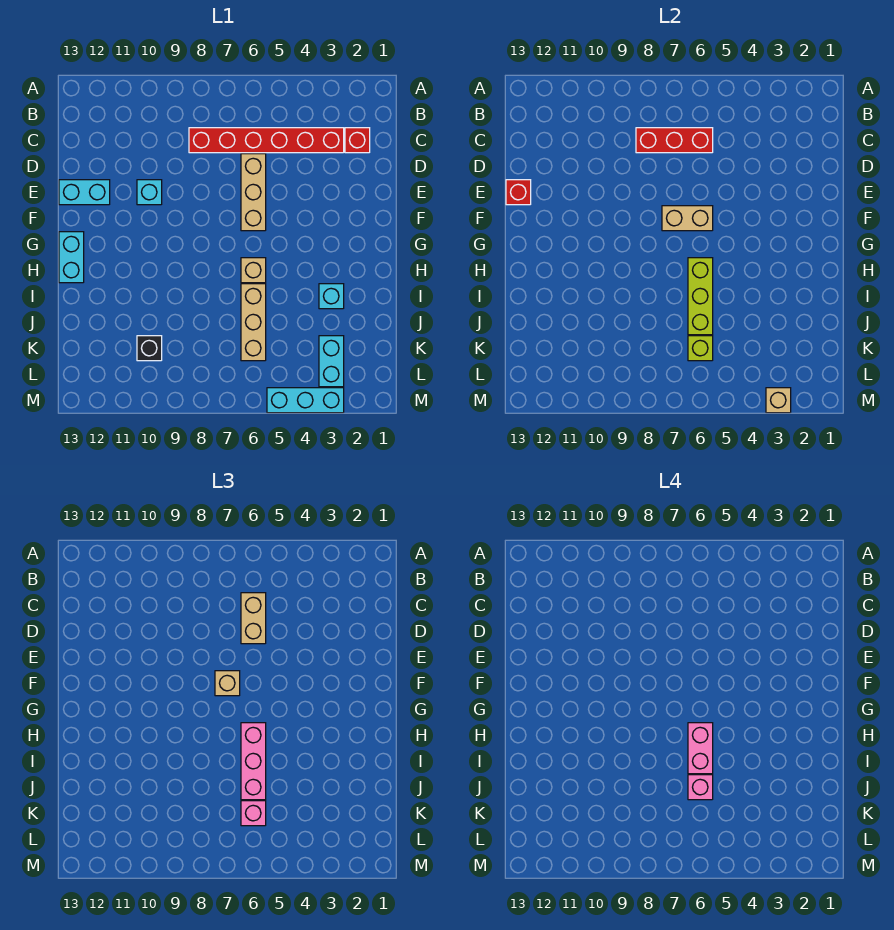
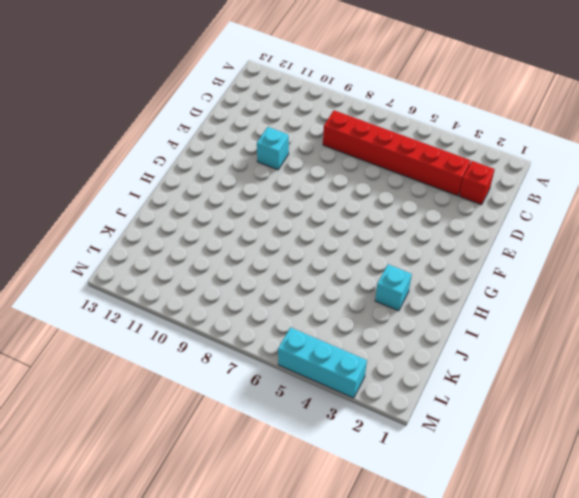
none -> tan brick D6:F6 level 1
none -> cyan brick E12:E13 level 1
none -> cyan brick G13:H13 level 1

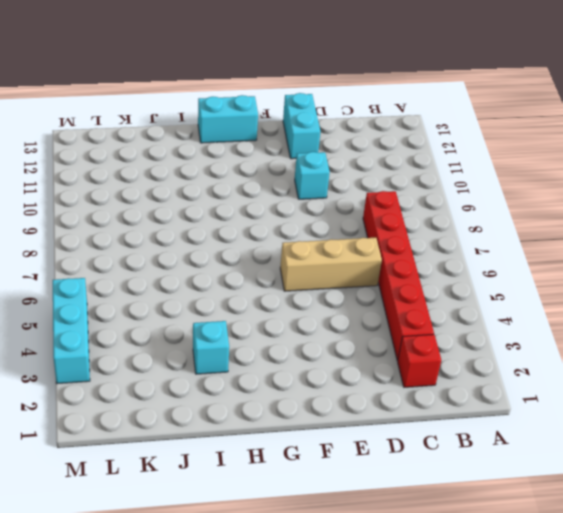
none -> tan brick H6 level 1
none -> tan brick I6:K6 level 1
none -> cyan brick K3:L3 level 1

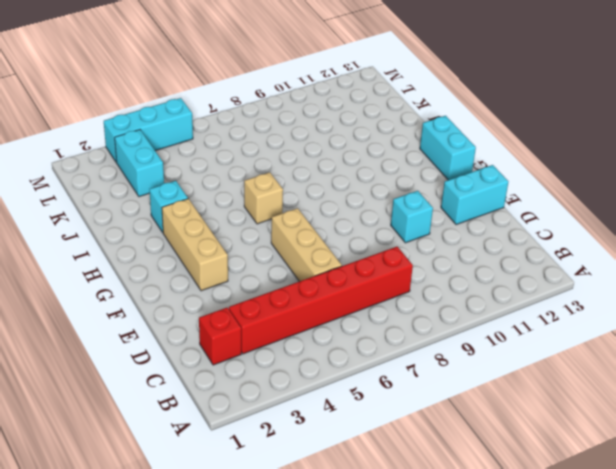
tan brick F3:H3 level 1 -> tan brick I6:K6 level 1
none -> black brick K10 level 1
none -> red brick C6:C8 level 2
none -> red brick E13 level 2

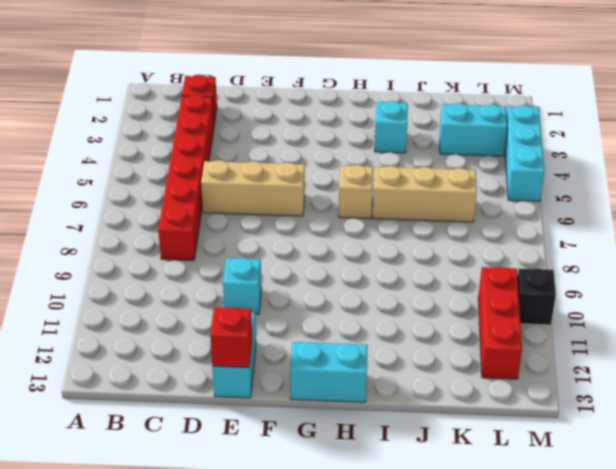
red brick L10:L12 level 1 -> red brick C6:C8 level 2
black brick M10 level 1 -> black brick K10 level 1
none -> tan brick F6:F7 level 2
none -> lime brick H6:J6 level 2
none -> lime brick K6 level 2

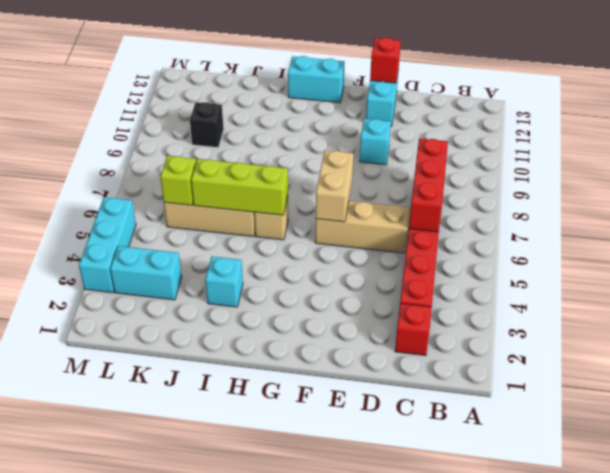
none -> tan brick M3 level 2
none -> tan brick C6:D6 level 3
none -> tan brick F7 level 3

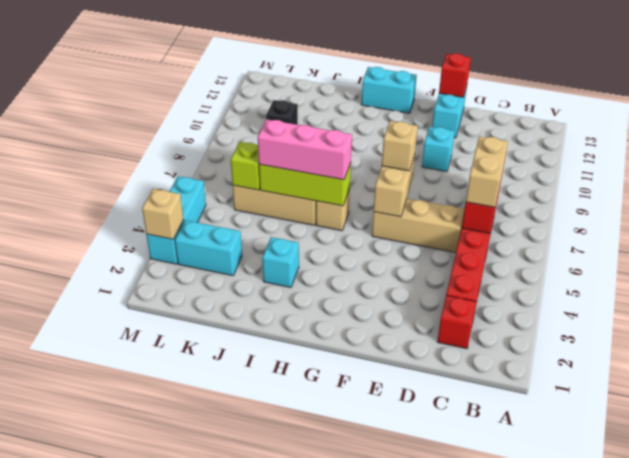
tan brick C6:C7 level 3 -> tan brick C6:D6 level 3
none -> pink brick K6 level 3
none -> pink brick H6:I6 level 4
none -> pink brick J6 level 4

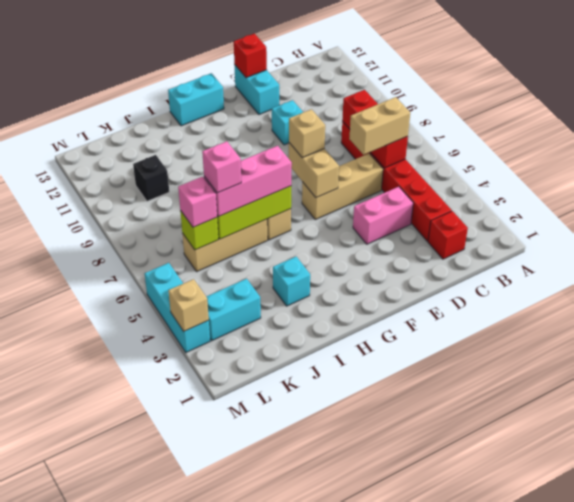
pink brick D4:E4 level 1 -> pink brick H6:I6 level 4

